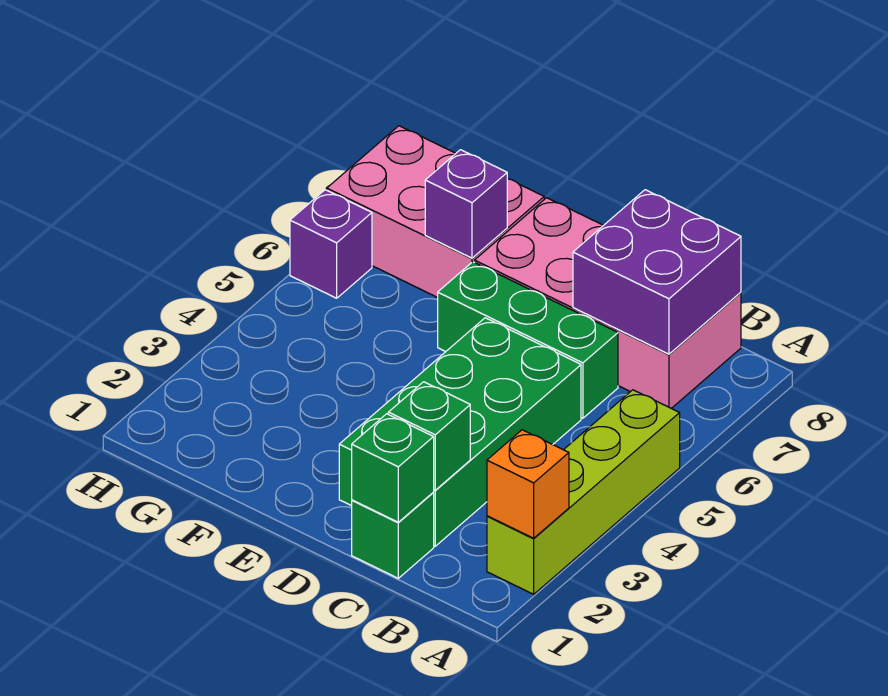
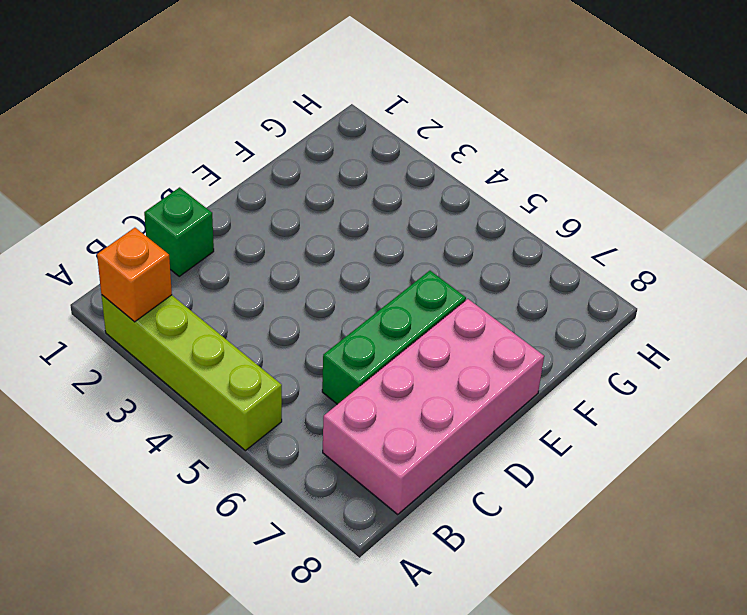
none -> green brick C2:D5 level 1
none -> pink brick F7:H8 level 1
none -> purple brick H6 level 1

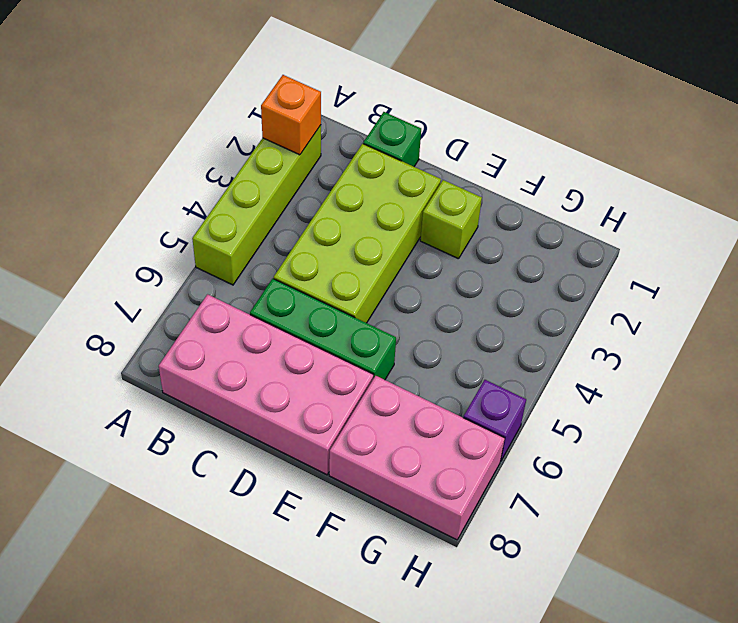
lime brick C2:D5 level 1 -> green brick C2:D5 level 1
lime brick E2 level 1 -> none
none -> purple brick B7:C8 level 2
none -> green brick C1 level 2
none -> green brick C2 level 2

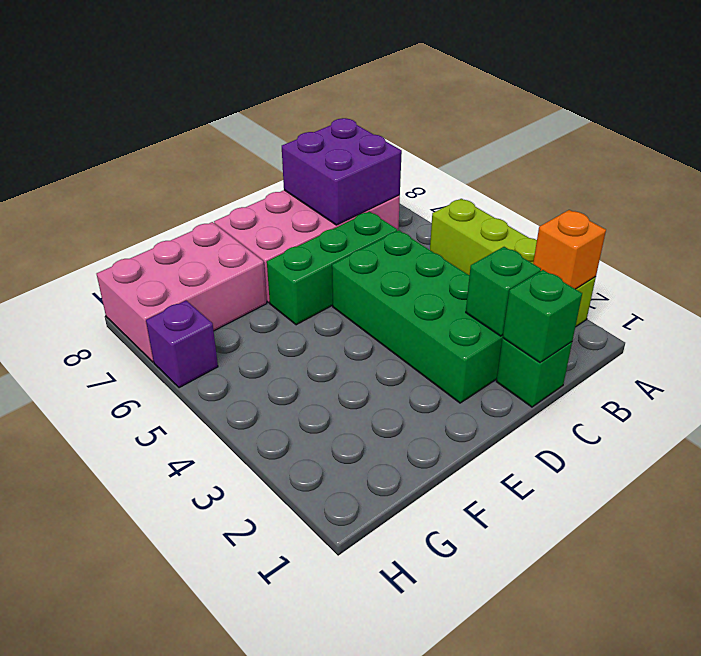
none -> purple brick F7 level 2

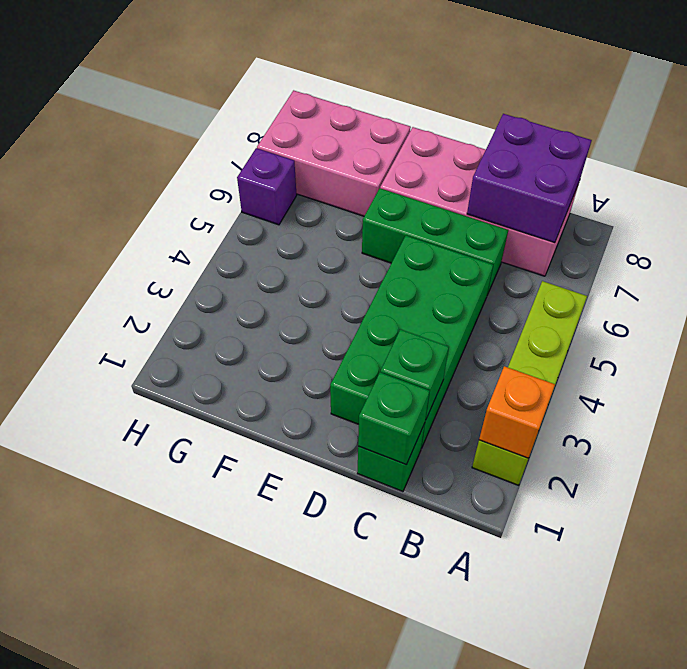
none -> purple brick F7 level 2

